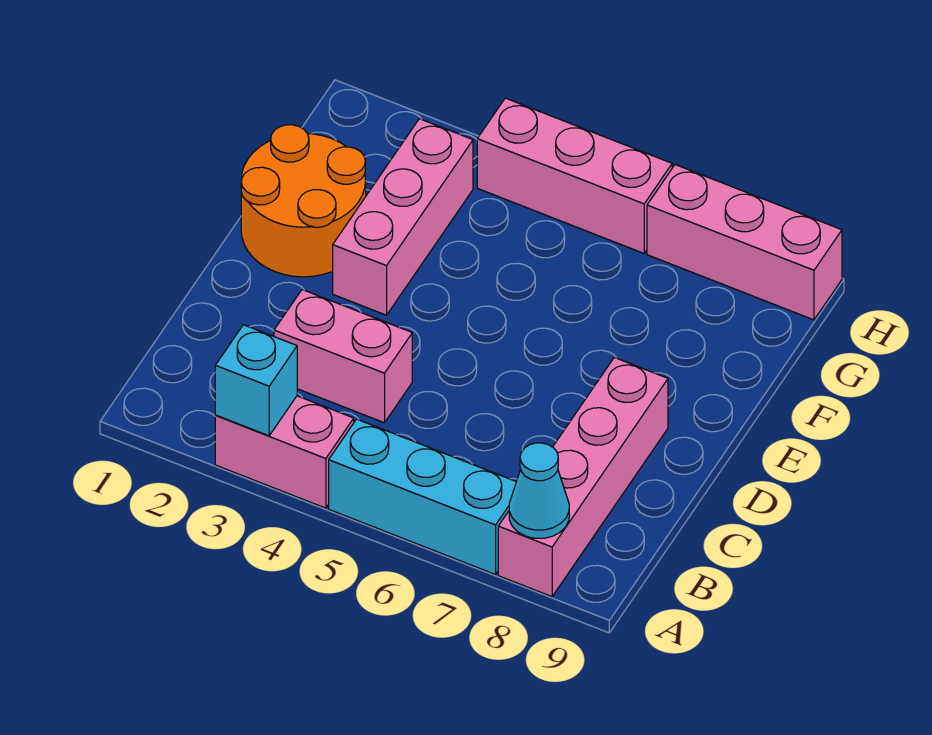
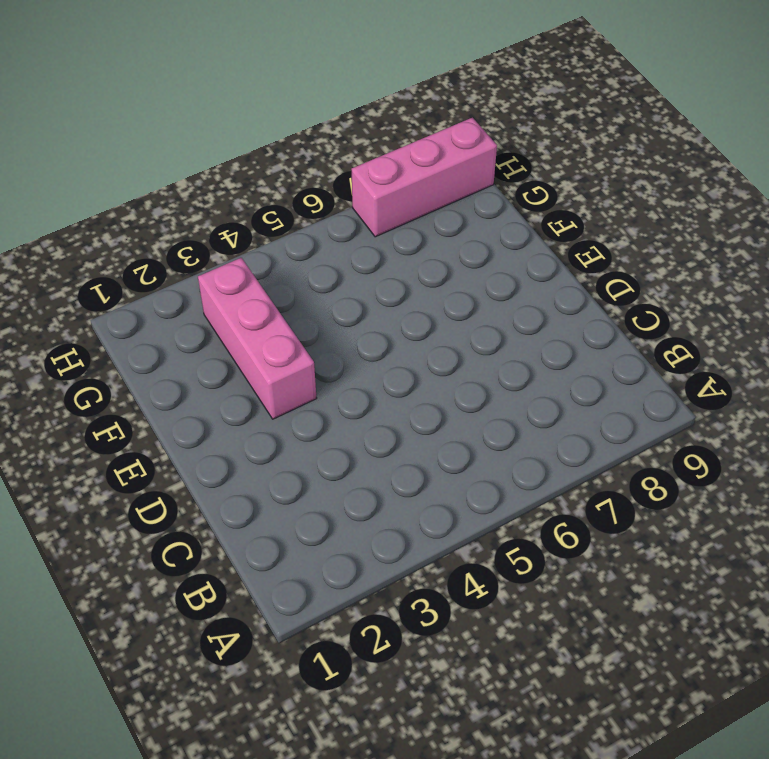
none -> pink brick A3:A4 level 1
none -> cyan brick A5:A7 level 1

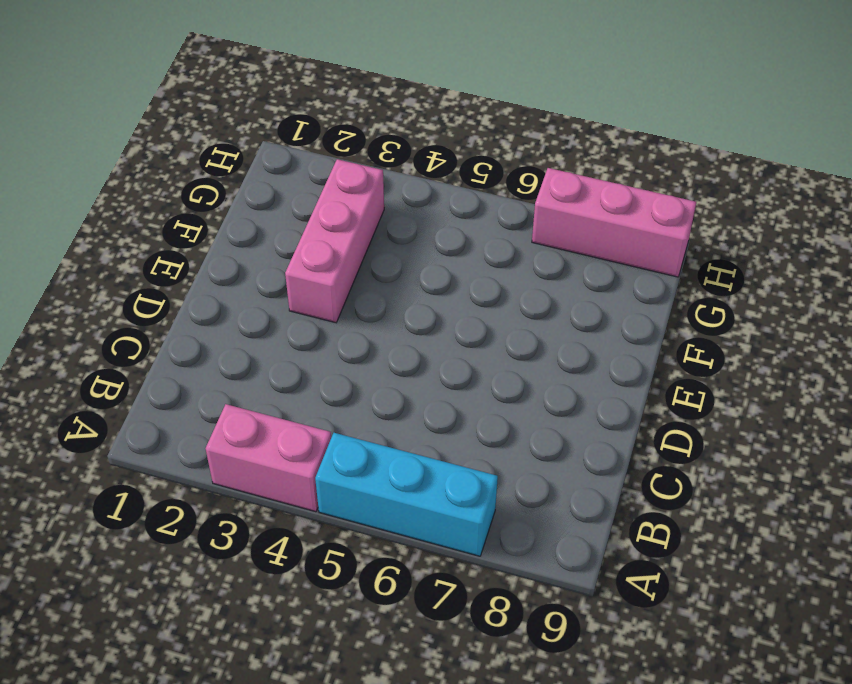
none -> pink brick A8:D8 level 1
none -> pink brick C3:C4 level 1

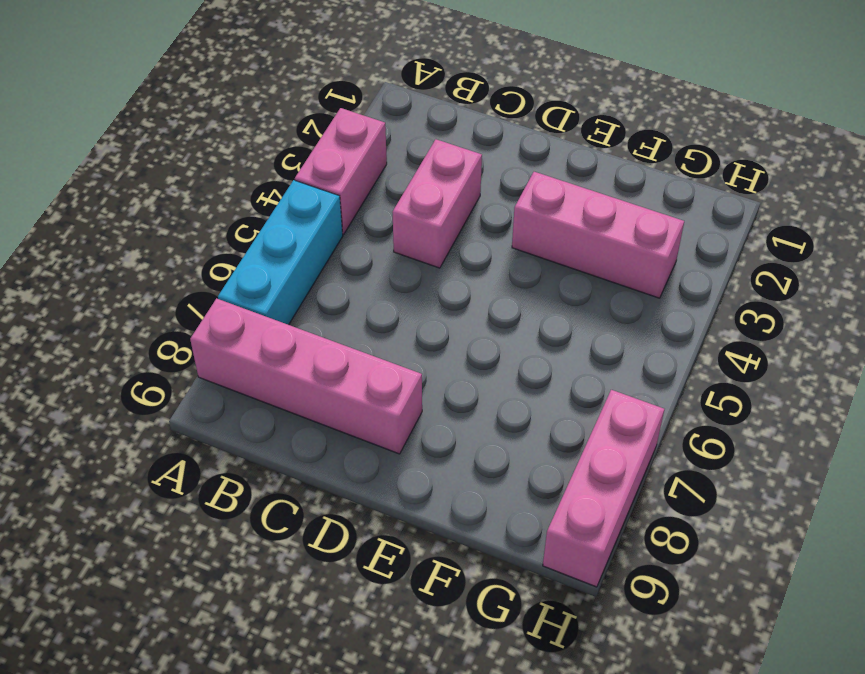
none -> orange round brick E1:F2 level 1
none -> pink brick H4:H6 level 1

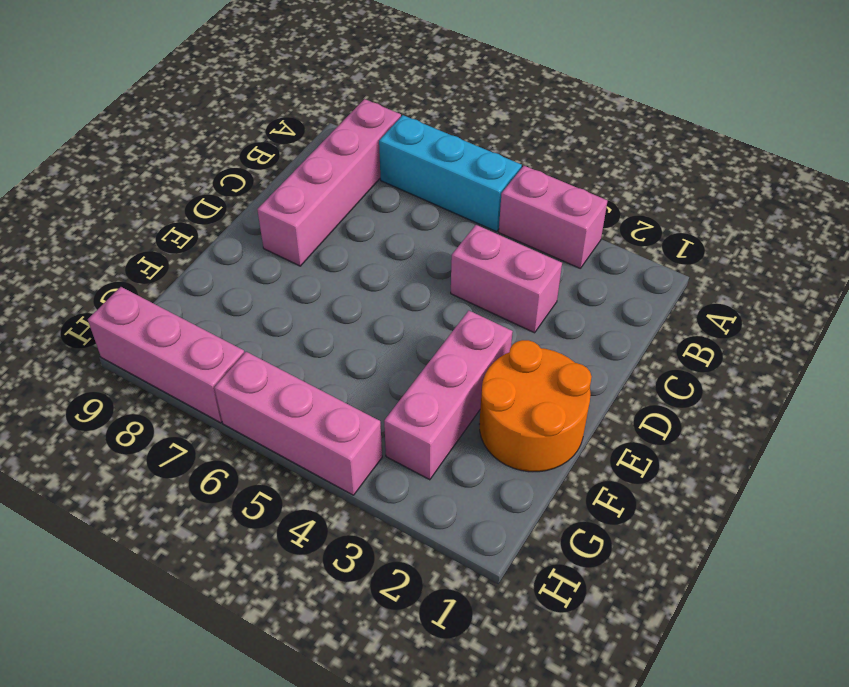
none -> cyan brick A3 level 2
none -> cyan cone A8 level 2

